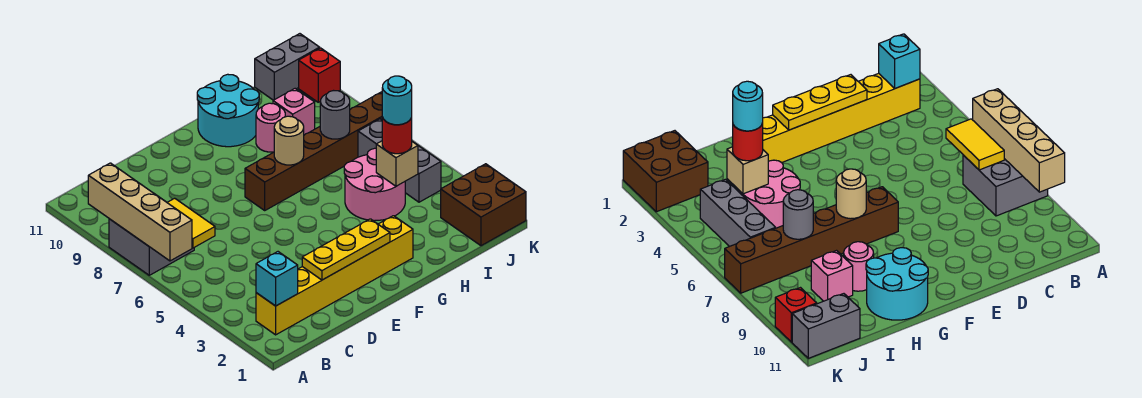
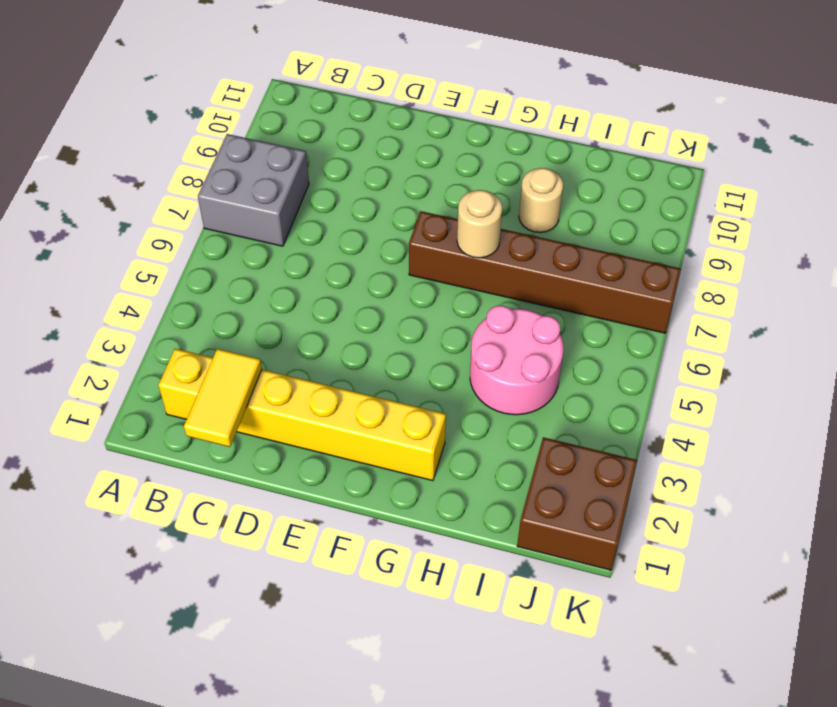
yellow tile C1:C2 level 2 -> yellow tile B6:B7 level 2
tan round brick H9 level 1 -> pink round brick H9 level 1
none -> cyan round brick G10:H11 level 1
none -> pink brick I9 level 1
none -> grey brick J4:J6 level 1

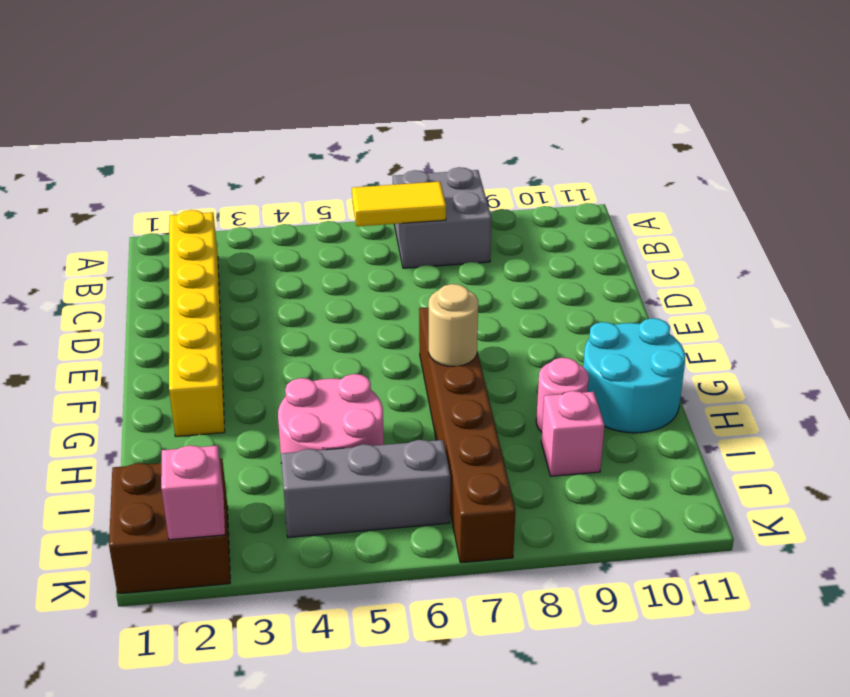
pink brick K2 level 2 -> none
none -> grey brick J11:K11 level 1
none -> red brick K10 level 1
none -> tan brick A6:A9 level 2

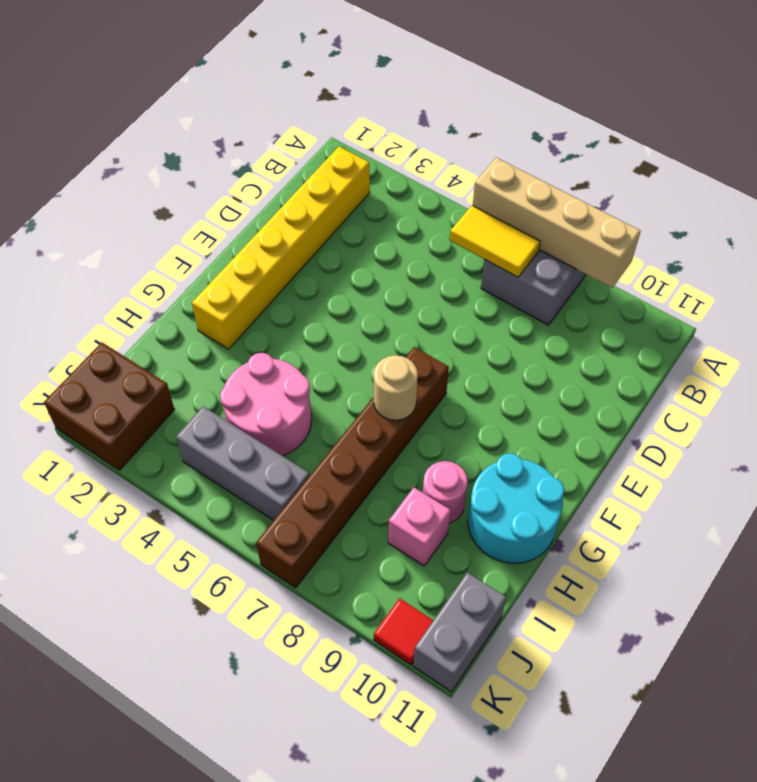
red tile K10 level 1 -> red brick K10 level 1
none -> cyan brick B2 level 2
none -> yellow plate D2:F2 level 2
none -> tan brick I4 level 2

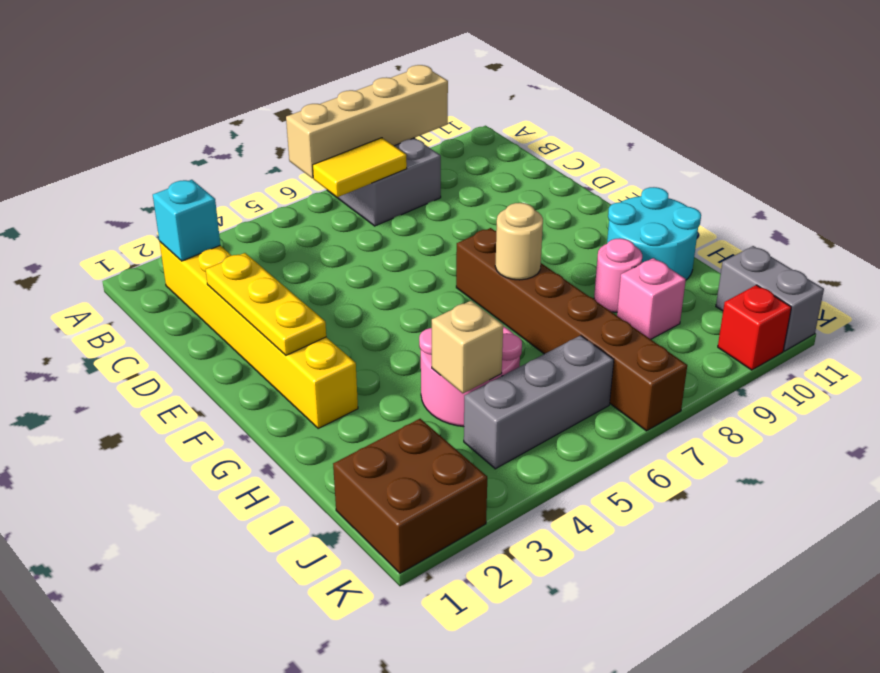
none -> grey round brick I7 level 2
none -> red round brick I4 level 3
none -> cyan round brick I4 level 4

